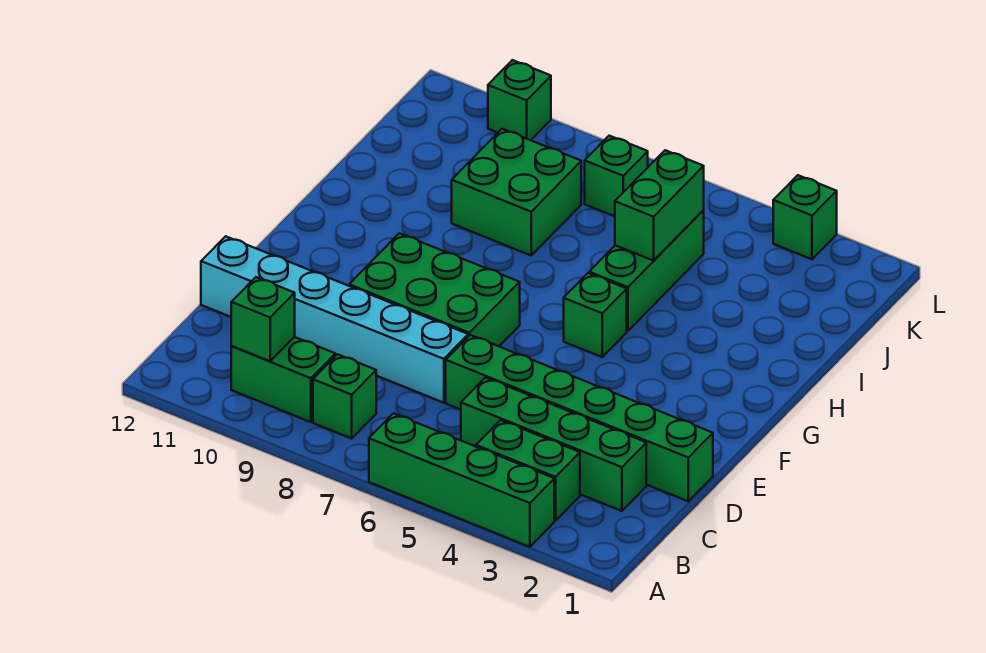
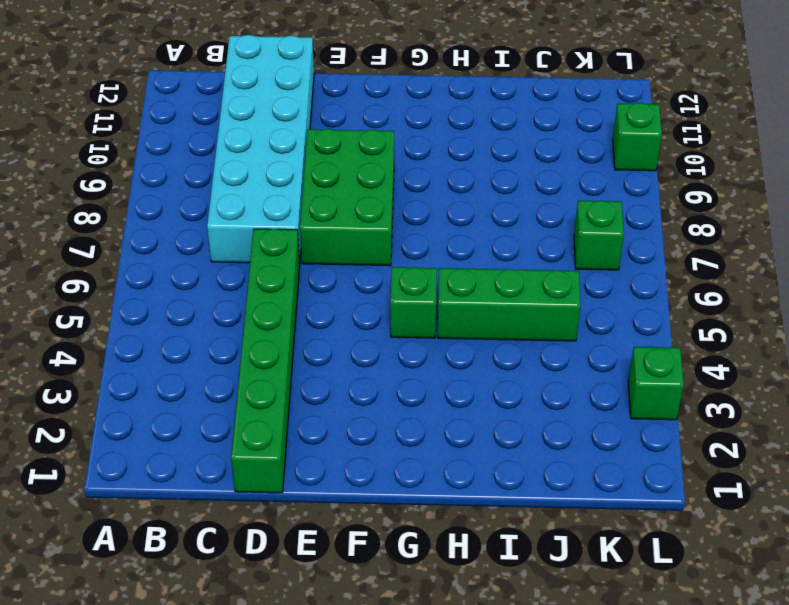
cyan brick C7:D12 level 1 -> cyan brick D7:D12 level 1
none -> green brick A3:A6 level 1
none -> green brick B3:B4 level 1
none -> green brick B8 level 1

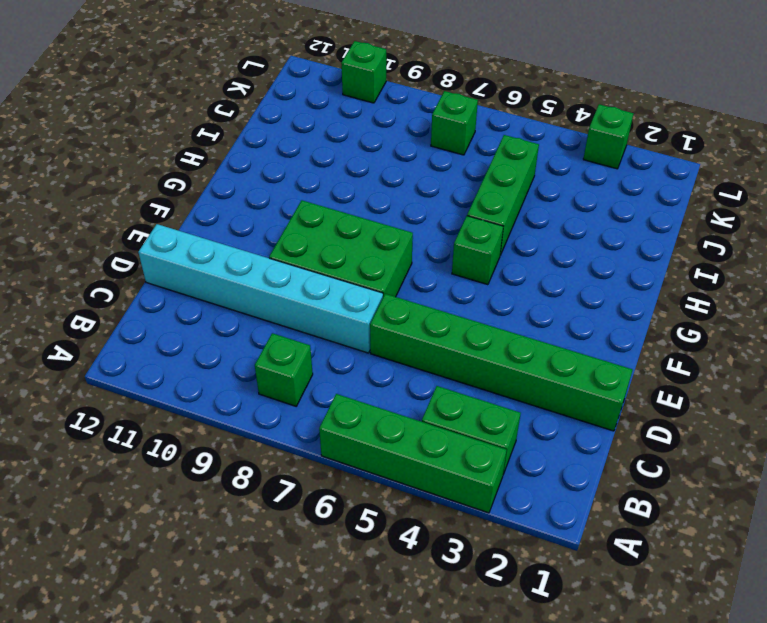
none -> green brick B9:B10 level 1
none -> green brick C2:C5 level 1
none -> green brick I8:J9 level 1

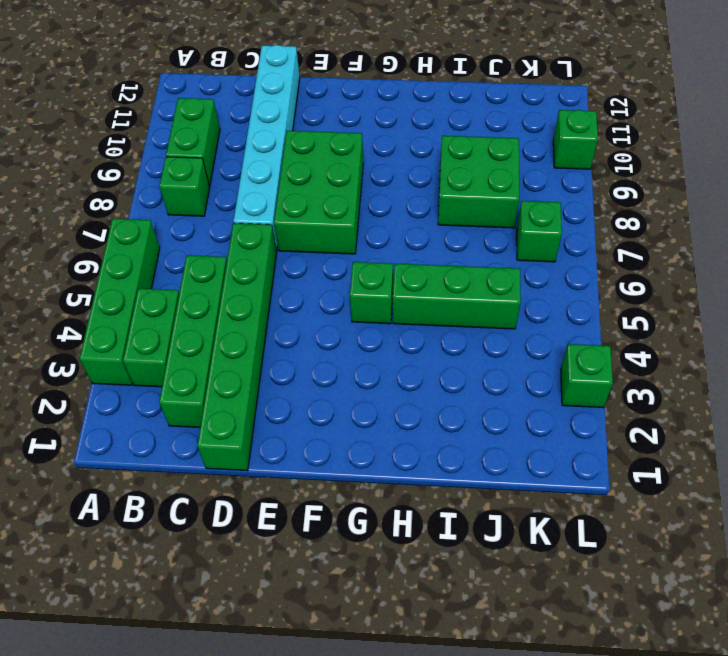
none -> green brick B10 level 2
none -> green brick I5:J5 level 2

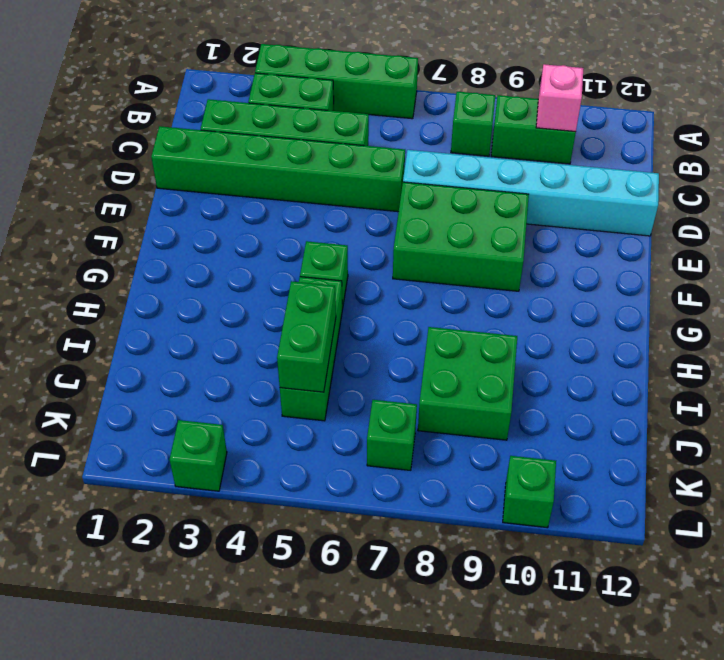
pink brick B10 level 2 -> green brick B10 level 2

